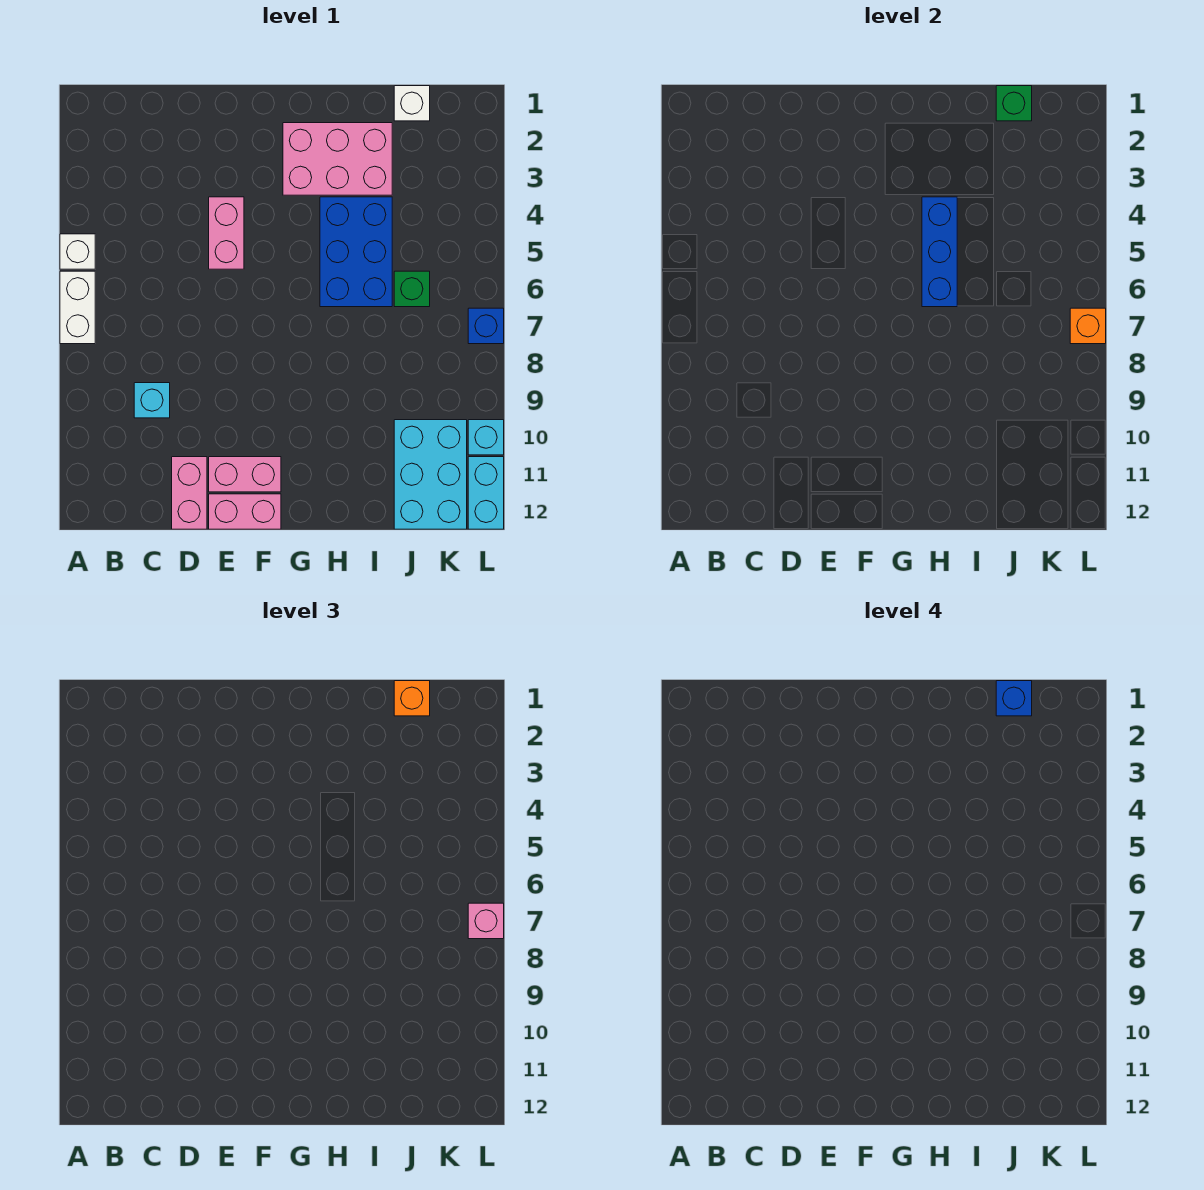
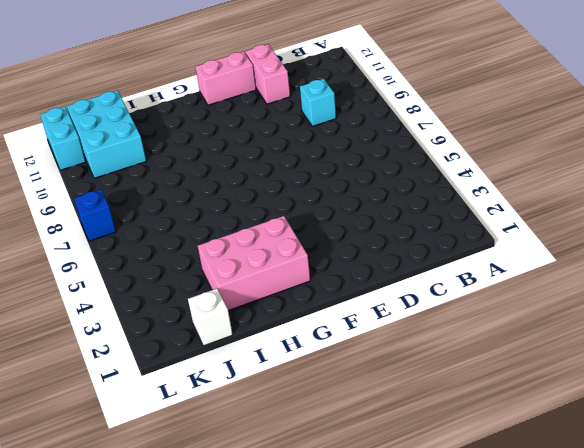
none -> white brick A5 level 1
none -> white brick A6:A7 level 1
none -> pink brick E4:E5 level 1

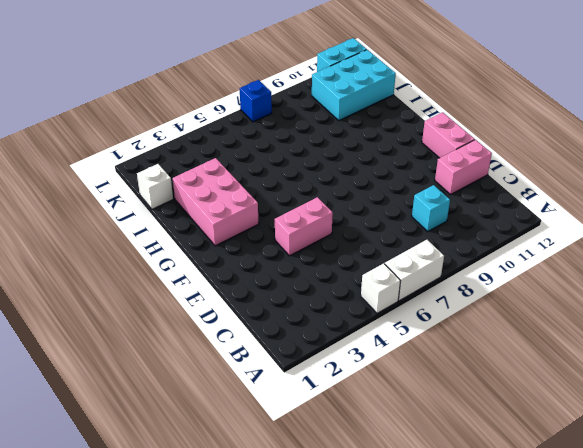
none -> pink brick E11:F11 level 1
none -> blue brick H4:I6 level 1
none -> green brick J6 level 1

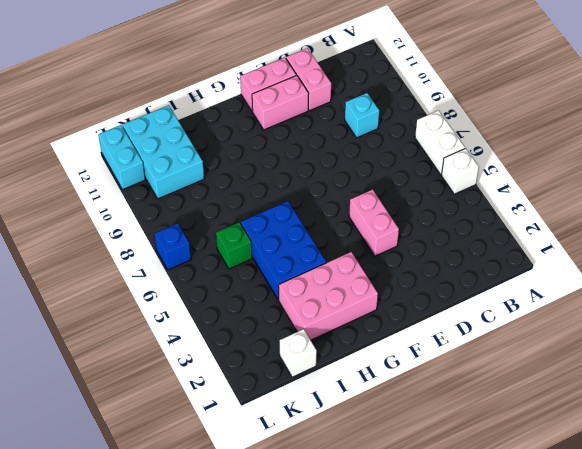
none -> cyan brick L10 level 1
none -> blue brick H4:H6 level 2
none -> green brick J1 level 2

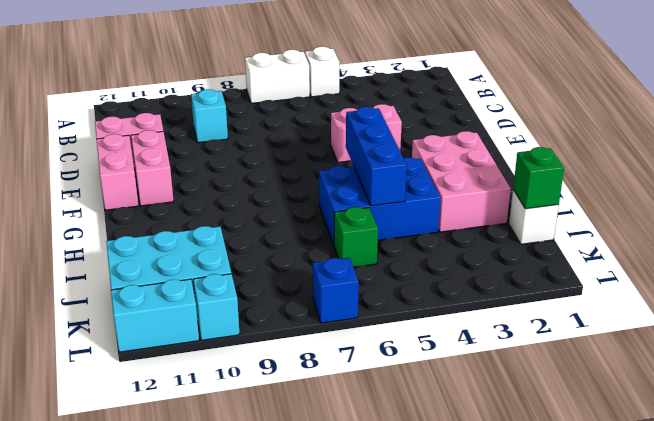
blue brick G5:I5 level 2 -> blue brick H4:H6 level 2
none -> orange brick L7 level 2
none -> orange brick J1 level 3
none -> pink brick L7 level 3

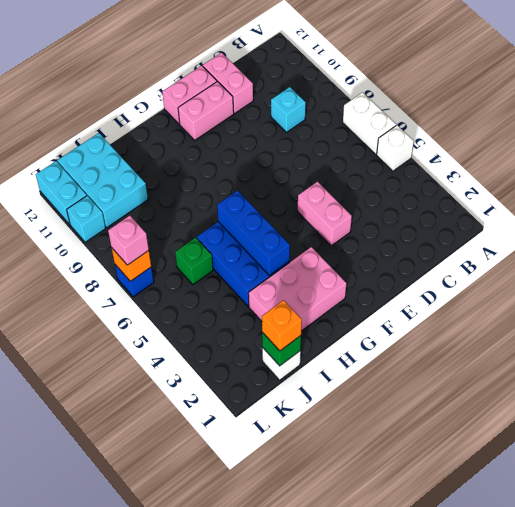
none -> blue brick J1 level 4

